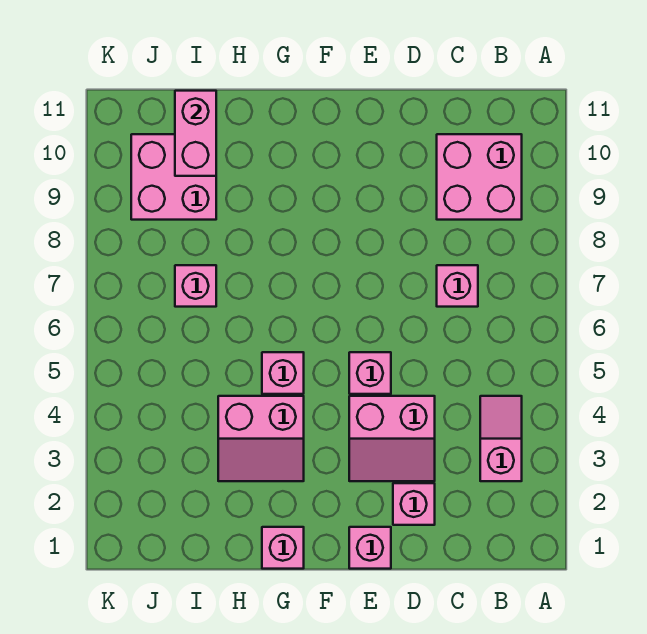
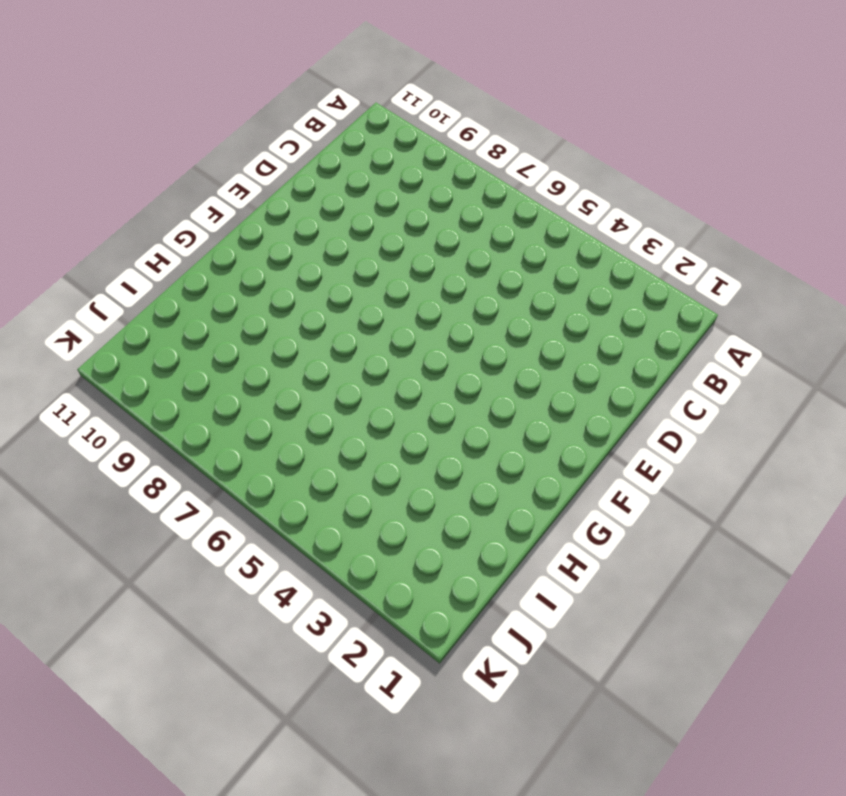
none -> pink slope B3:B4 level 1 top 3
none -> pink brick B9:C10 level 1
none -> pink brick C7 level 1

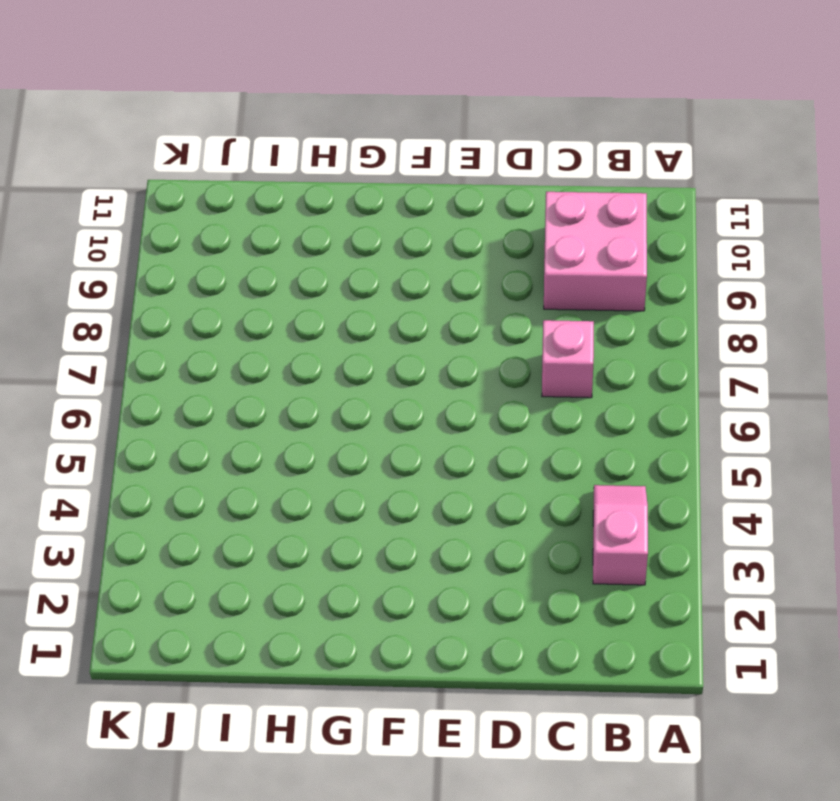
none -> pink brick D2 level 1
none -> pink slope D3:E4 level 1 top 4
none -> pink brick E1 level 1

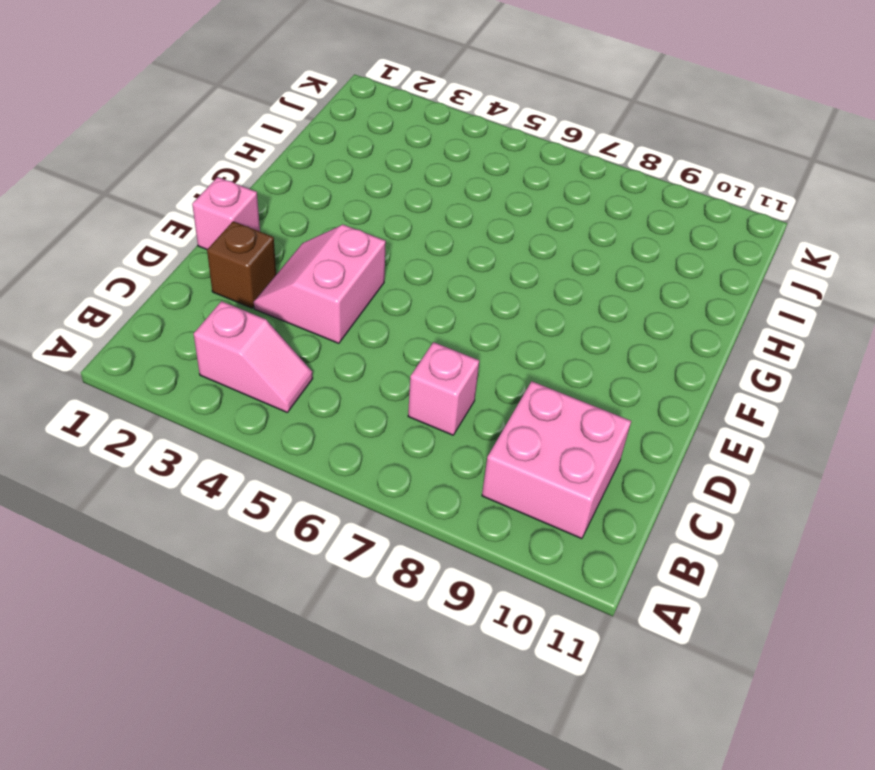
brown brick D2 level 1 -> pink brick D2 level 1
none -> pink brick E5 level 1
none -> pink brick G1 level 1
none -> pink slope G3:H4 level 1 top 4

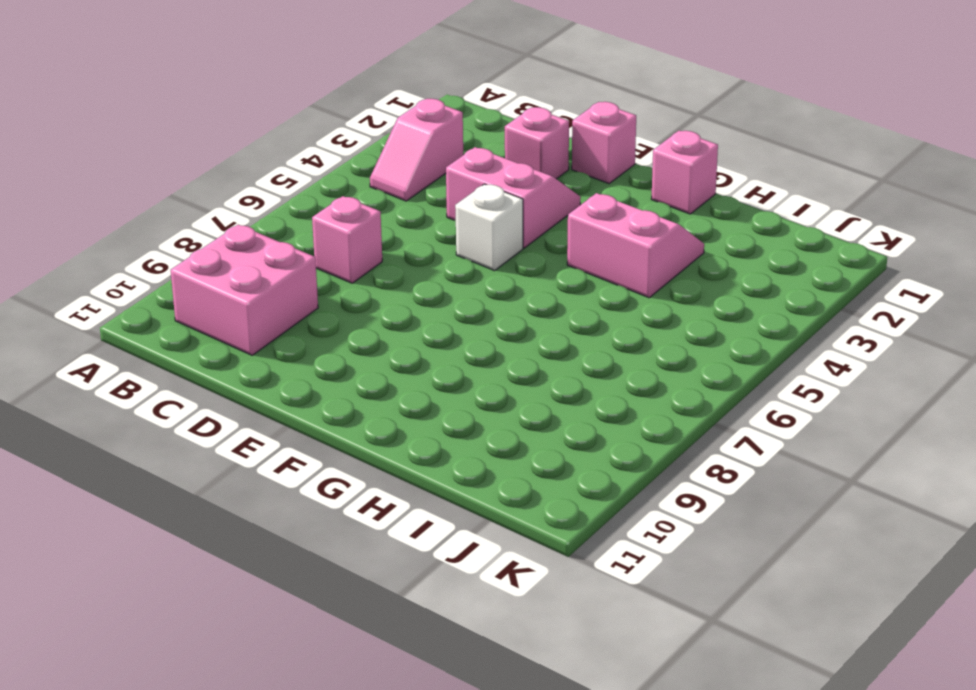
white brick E5 level 1 -> pink brick E5 level 1
none -> pink brick G5 level 1
none -> pink brick I7 level 1
none -> pink brick I9:J10 level 1

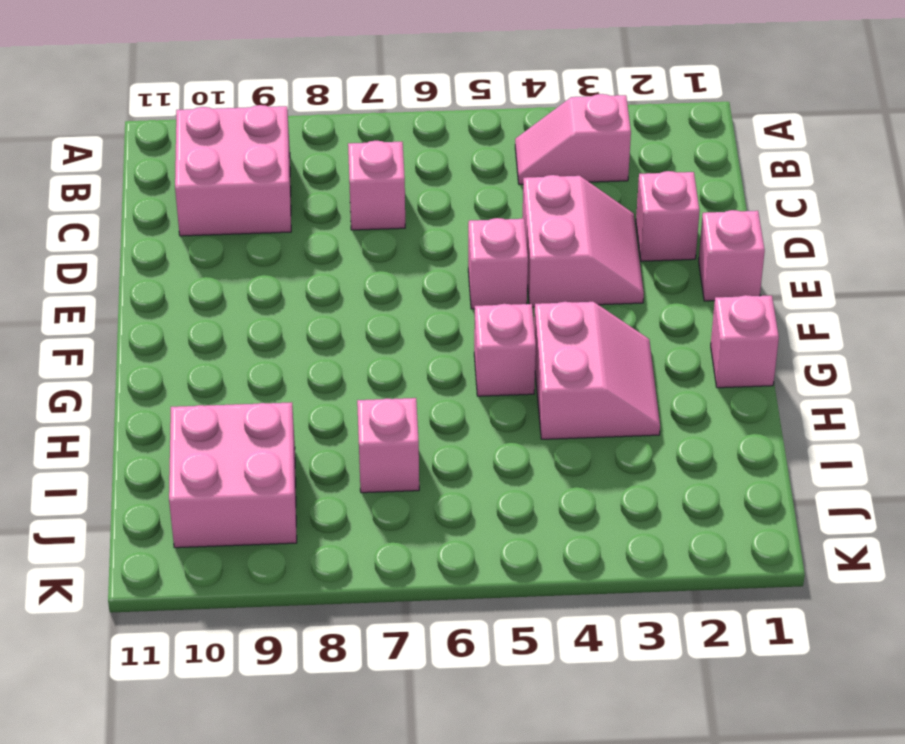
none -> pink brick I10:I11 level 2

